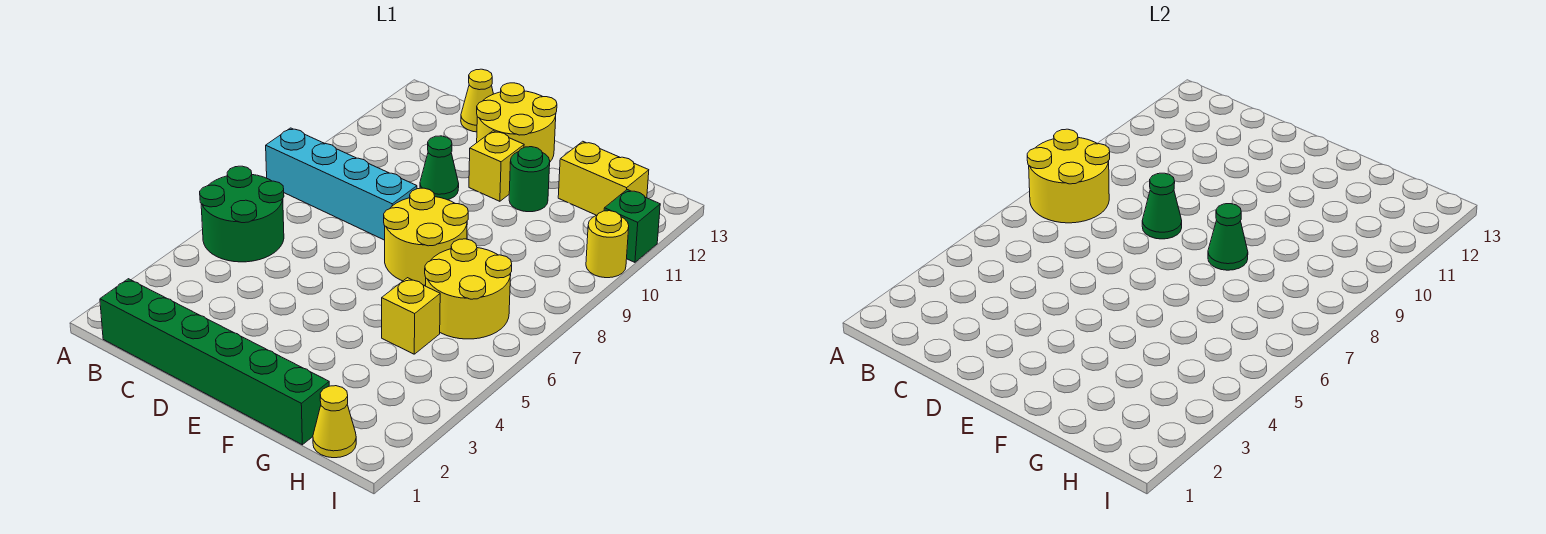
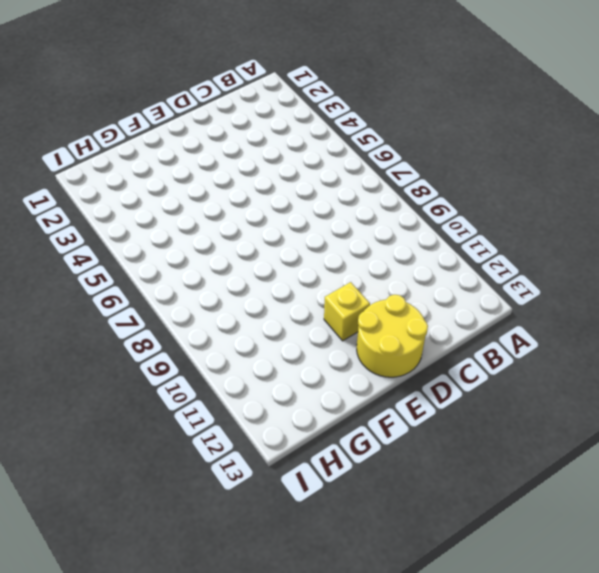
none -> green round brick A5:B6 level 1
none -> cyan brick A8:D8 level 1
none -> green brick B1:G1 level 1

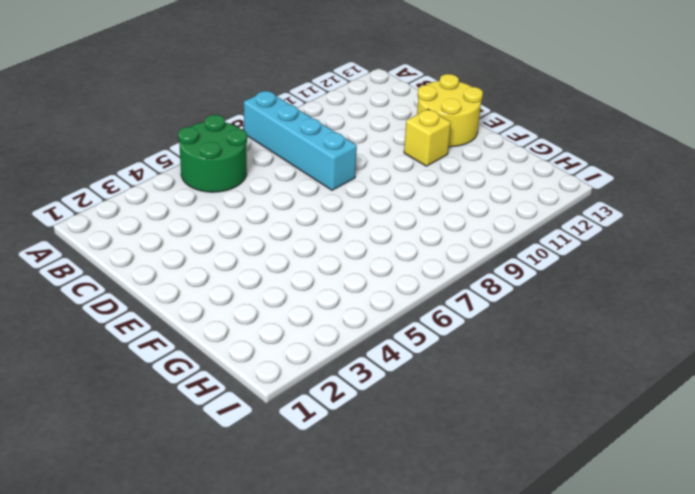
none -> green brick B1:G1 level 1
none -> yellow cone C13 level 1
none -> green cone D10 level 1

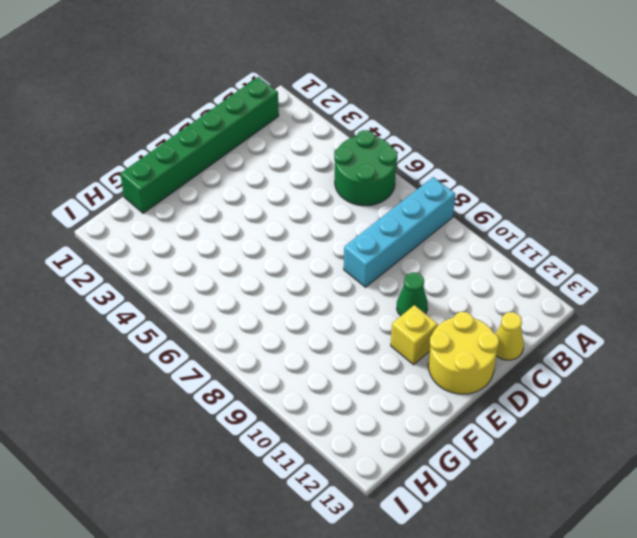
none -> yellow round brick E7:F8 level 1
none -> green round brick F11 level 1
none -> yellow brick G5 level 1

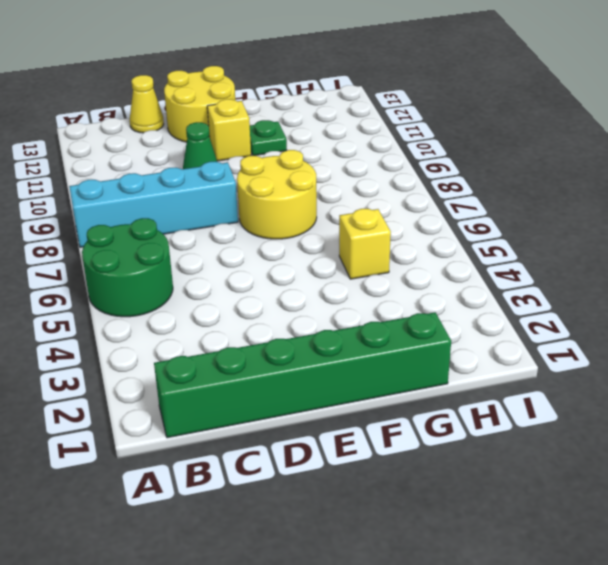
green plate F11 level 1 -> green round brick F11 level 1
none -> yellow round brick G6:H7 level 1
none -> yellow brick G12:H12 level 1
none -> yellow cone H1 level 1

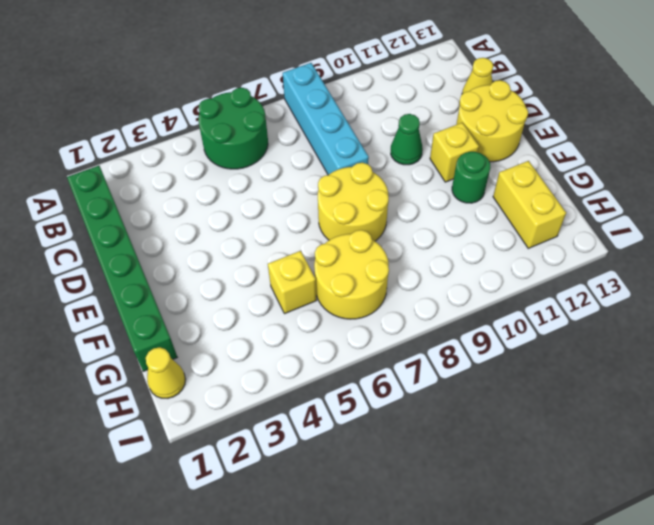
none -> yellow round brick I10 level 1
none -> green brick I11 level 1
none -> yellow round brick A7:B8 level 2

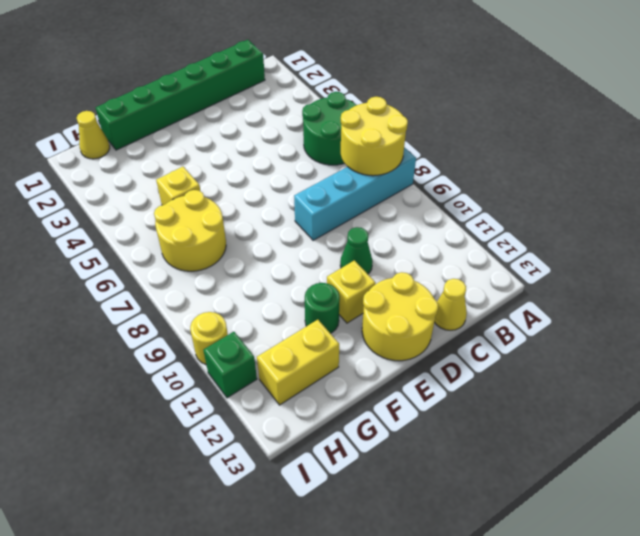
none -> yellow round brick E7:F8 level 1
none -> green cone D8 level 2
none -> green cone F8 level 2

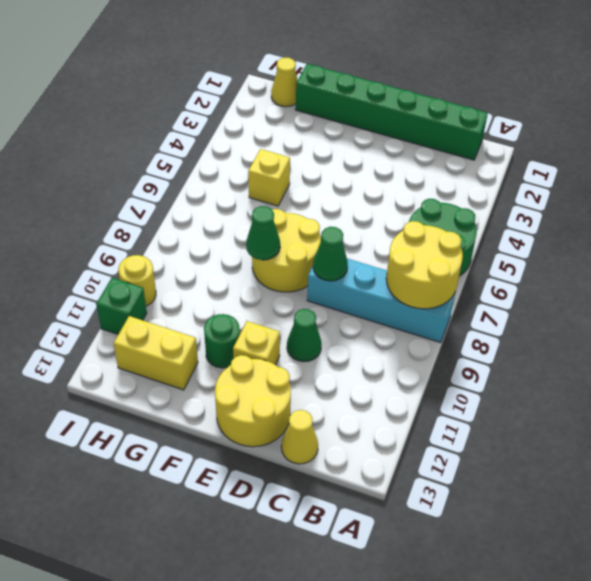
none -> yellow round brick G6:H7 level 1

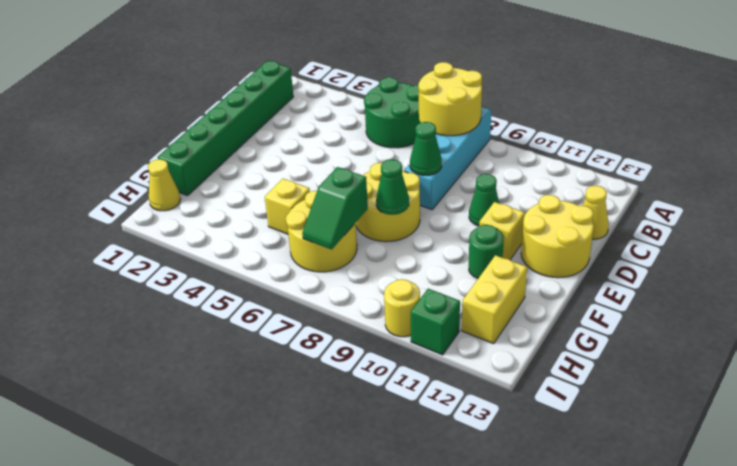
green slope G7:H7 level 2 top G -> none

